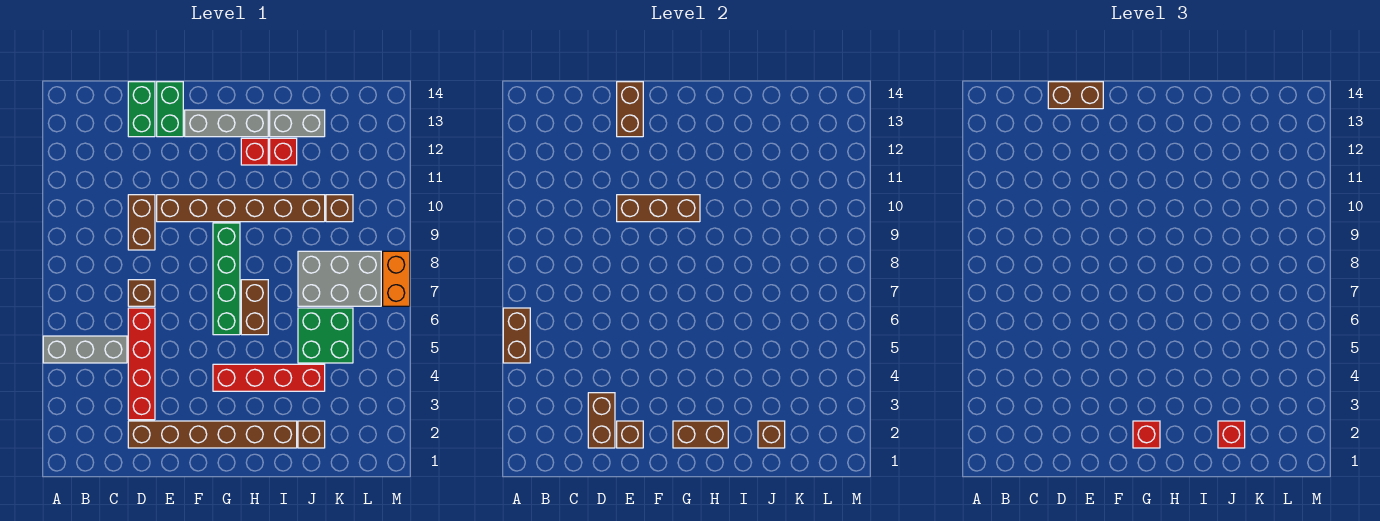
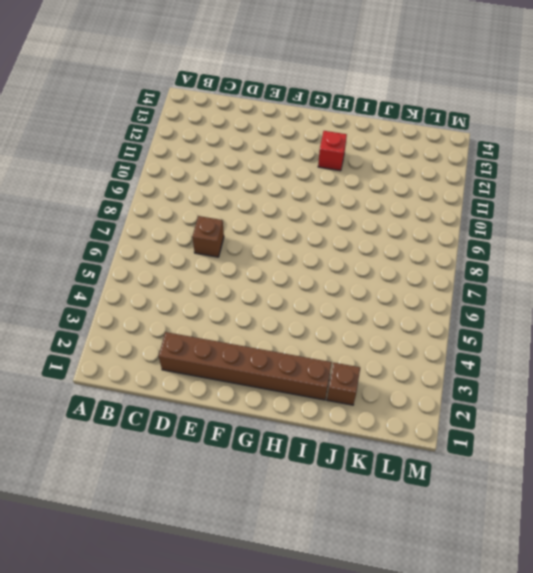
none -> grey brick A5:C5 level 1
none -> red brick D3:D6 level 1
none -> brown brick D9:D10 level 1
none -> green brick D13:D14 level 1

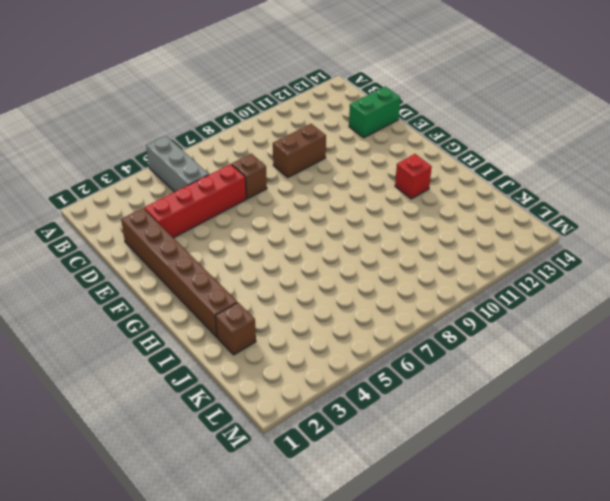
none -> brown brick E10:J10 level 1
none -> green brick E13:E14 level 1
none -> grey brick F13:H13 level 1
none -> red brick G4:J4 level 1

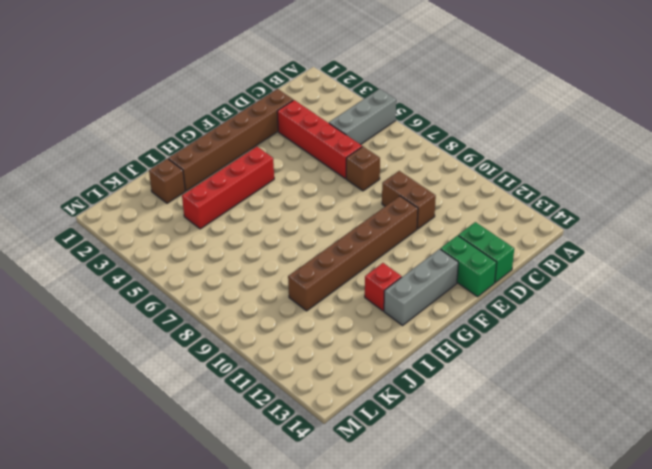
none -> green brick G6:G9 level 1
none -> brown brick H6:H7 level 1
none -> red brick I12 level 1
none -> grey brick I13:J13 level 1

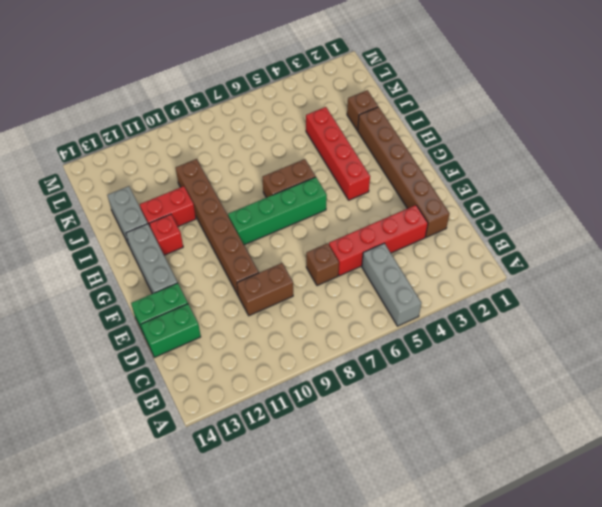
red brick I11:I12 level 1 -> red brick I12 level 1
none -> green brick J5:K6 level 1
none -> grey brick J7:L8 level 1
none -> brown brick K10 level 1
none -> orange brick M7:M8 level 1

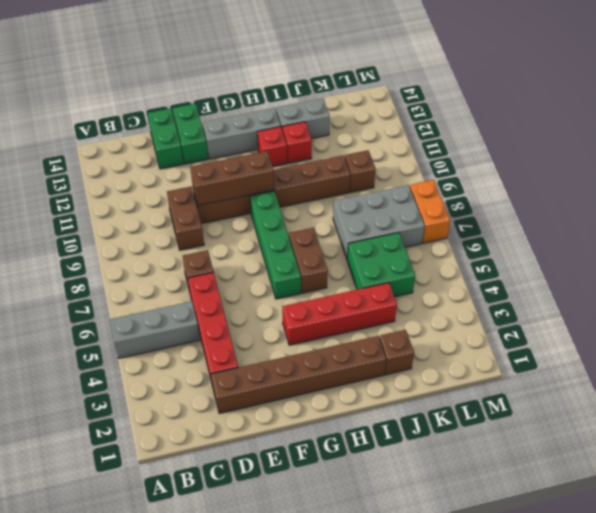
none -> brown brick A5:A6 level 2
none -> brown brick D2:D3 level 2
none -> brown brick E2 level 2
none -> brown brick E13:E14 level 2

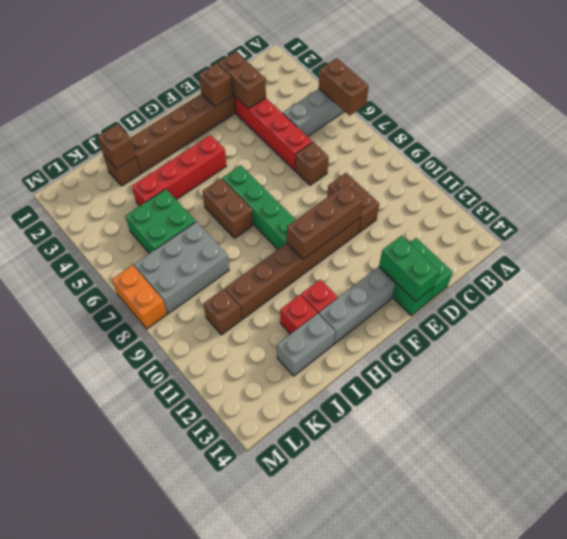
green brick E13:E14 level 2 -> brown brick E13:E14 level 2
none -> brown brick G2:H2 level 2
none -> brown brick D14:E14 level 3
none -> red brick G2 level 3
none -> red brick J2 level 3

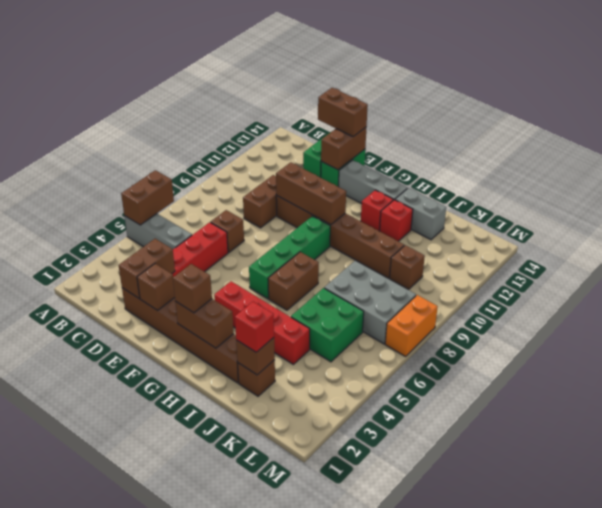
brown brick G2 level 3 -> red brick G2 level 3

